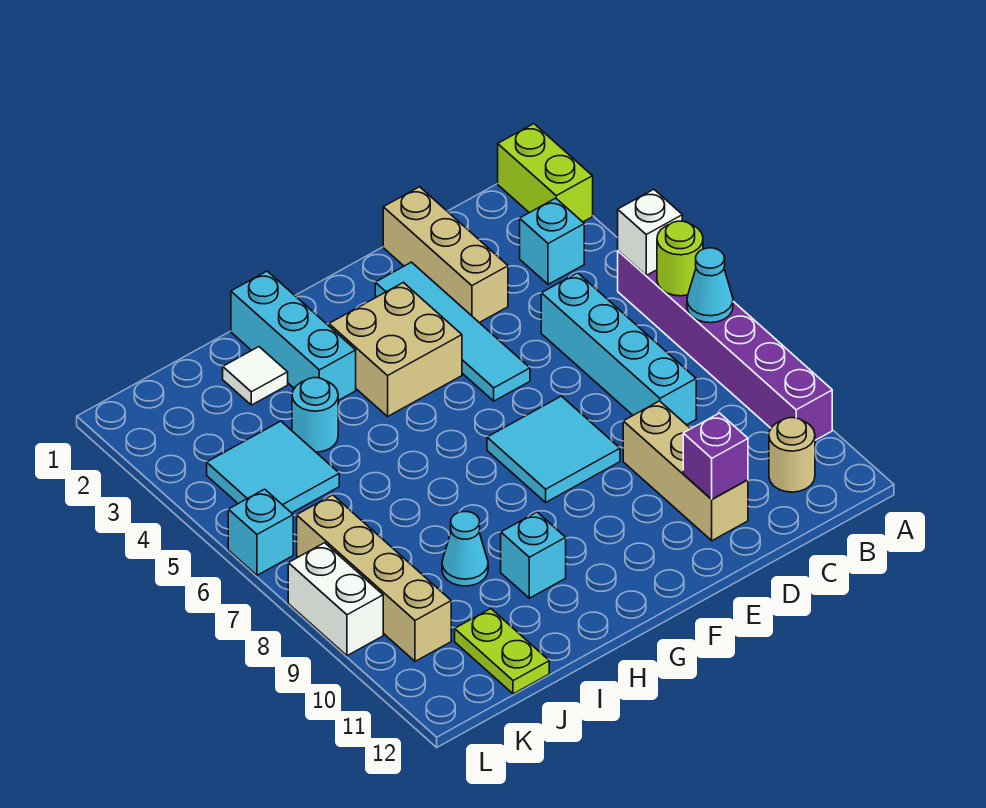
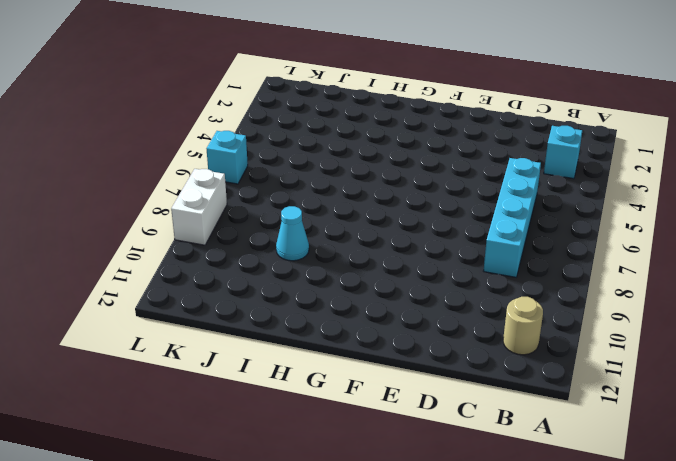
none -> lime brick A1:A2 level 1
none -> purple brick A5:A10 level 1
none -> tan brick D1:D3 level 1

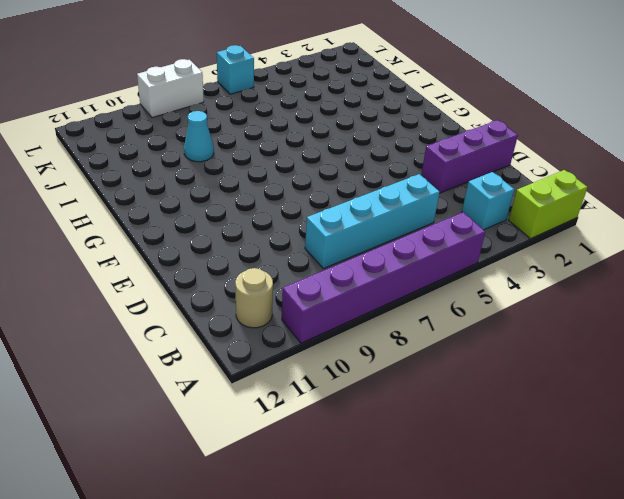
purple brick D1:D3 level 1 -> tan brick D1:D3 level 1
none -> tan brick D9:D11 level 1
none -> cyan tile E2:E5 level 1
none -> cyan tile E7:F8 level 1

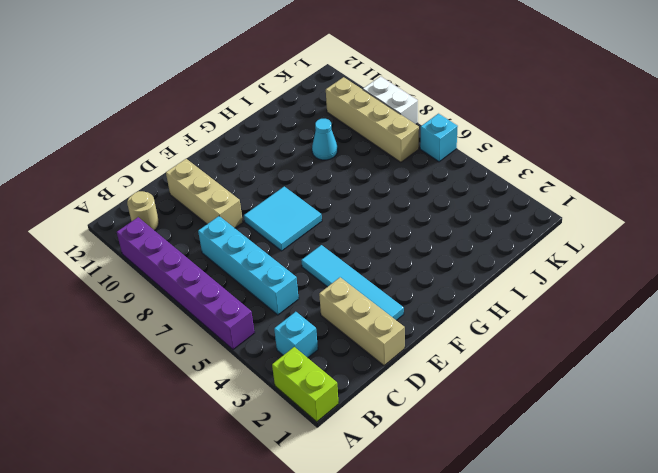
none -> tan brick F3:G4 level 1
none -> cyan brick H1:H3 level 1
none -> cyan brick H10 level 1

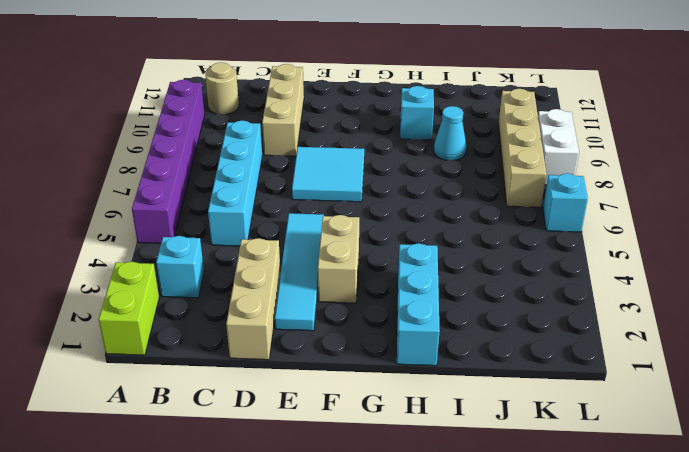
tan brick F3:F4 level 1 -> tan brick F3:G4 level 1
none -> white tile I2 level 1
none -> cyan round brick I4 level 1
none -> cyan tile J4:K5 level 1

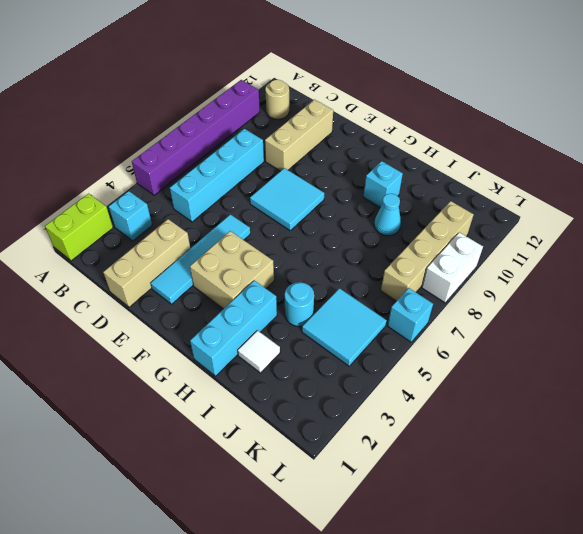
none -> lime plate J11:J12 level 1
none -> white brick A5 level 2
none -> lime round brick A6 level 2

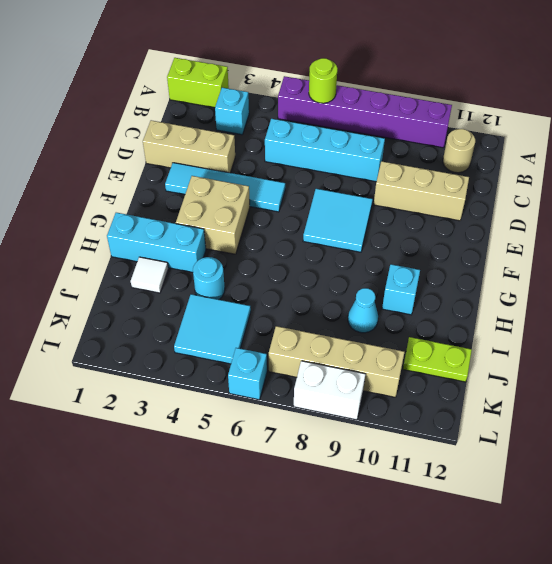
none -> white brick A5 level 2
none -> cyan cone A7 level 2
none -> purple brick D11 level 2

